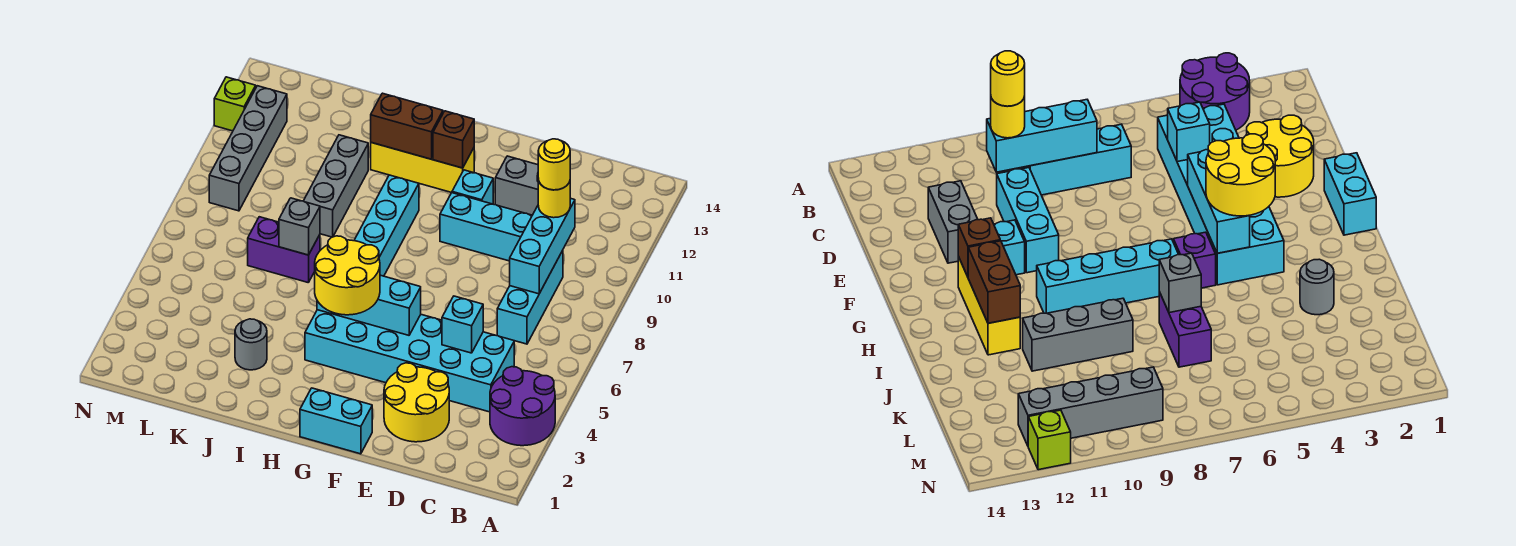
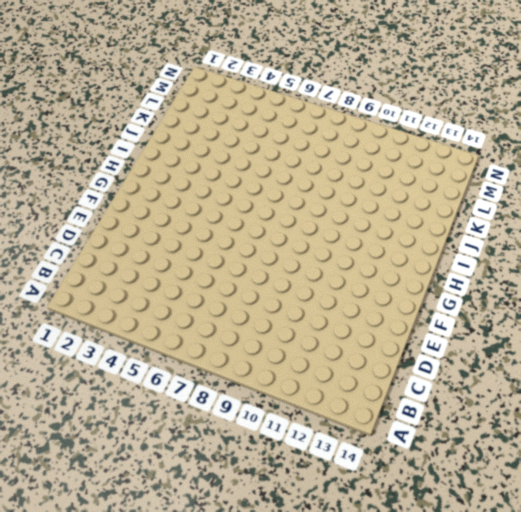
none -> purple round brick A3:B4 level 1
none -> cyan brick C4:H5 level 1
none -> cyan brick C7:C9 level 1

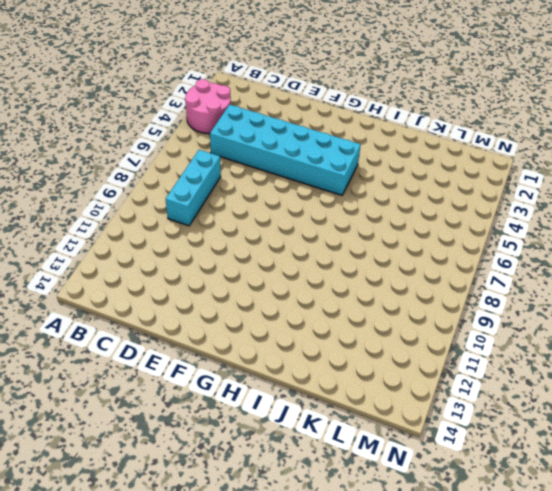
pink round brick A3:B4 level 1 -> purple round brick A3:B4 level 1
none -> yellow round brick D2:E3 level 1
none -> cyan brick D10:F10 level 1
none -> grey brick D12:E12 level 1

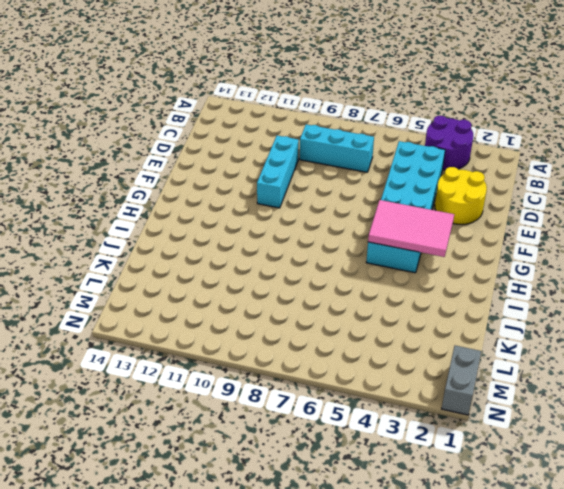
pink tile G3:H5 level 2 -> cyan brick F5:H5 level 2
grey brick M1:N1 level 1 -> grey brick D12:E12 level 1
none -> cyan brick F1:G1 level 1
none -> cyan brick F11 level 1
none -> yellow brick G12:I12 level 1

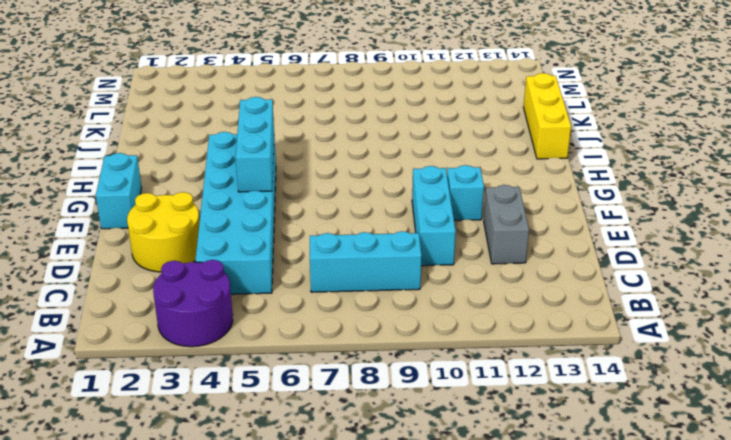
yellow brick I14:K14 level 1 -> yellow brick G12:I12 level 1
none -> purple brick H6 level 1
none -> cyan brick H7:H10 level 1
none -> grey round brick J3 level 1

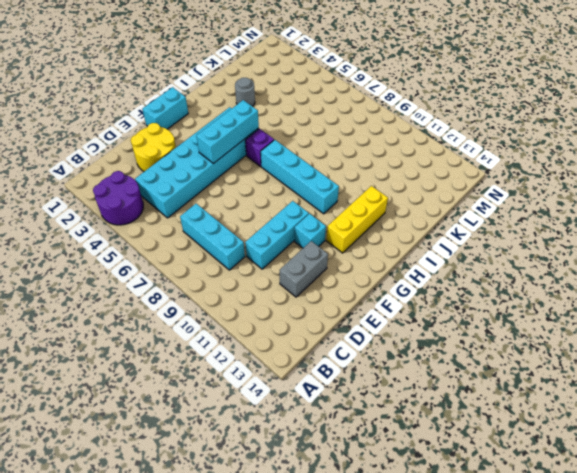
none -> purple brick J7:K7 level 1
none -> grey brick J9:J11 level 1
none -> grey brick M9:M12 level 1

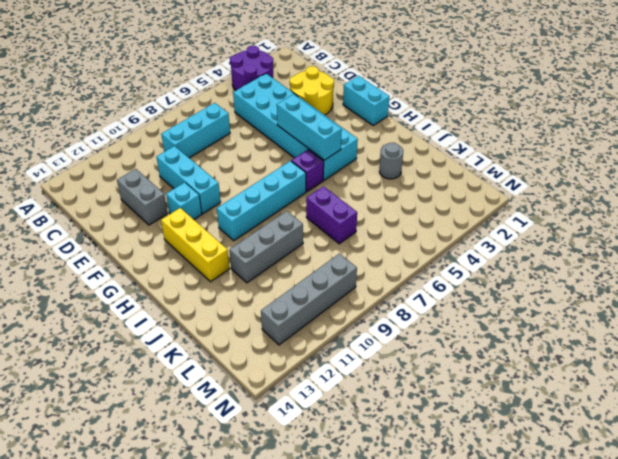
none -> lime brick N12 level 1
none -> cyan brick C8:C10 level 2
none -> cyan brick D5 level 2

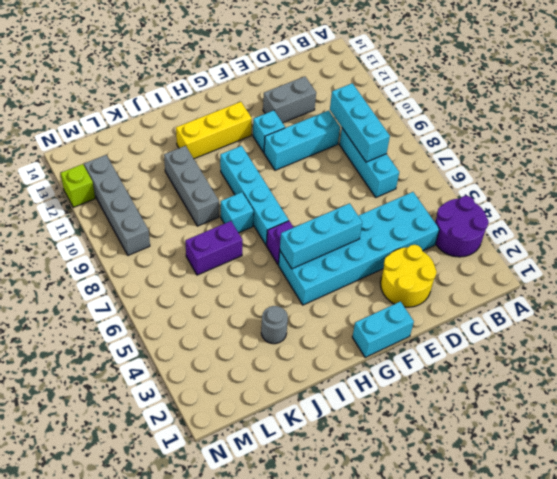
cyan brick I8 level 1 -> cyan brick D5 level 2
none -> brown brick G12 level 2
none -> brown brick H12:I12 level 2
none -> grey brick J7 level 2

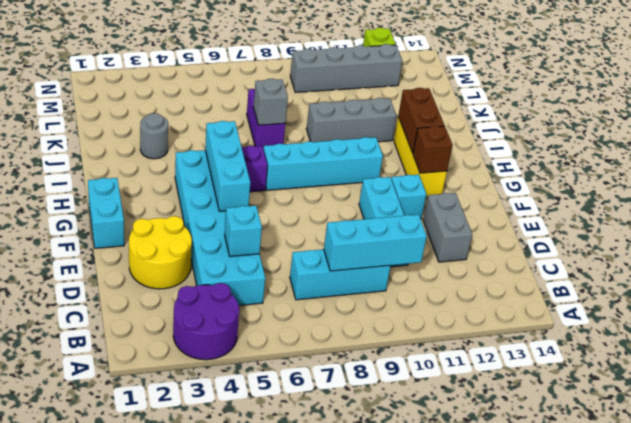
none -> yellow round brick C10 level 3
none -> yellow round brick G4:H5 level 3
none -> yellow round brick C10 level 4

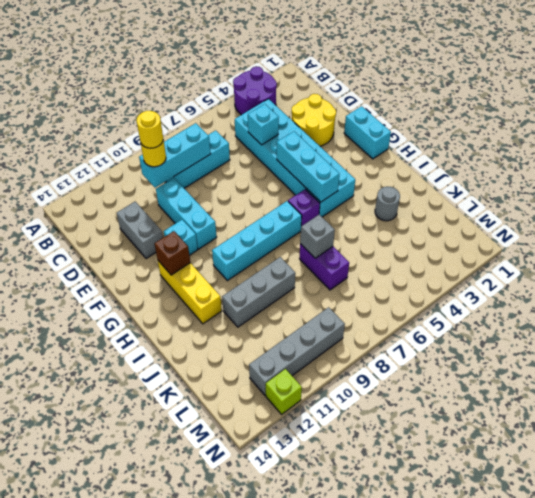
none -> brown brick H12:I12 level 2
none -> yellow round brick G4:H5 level 3

